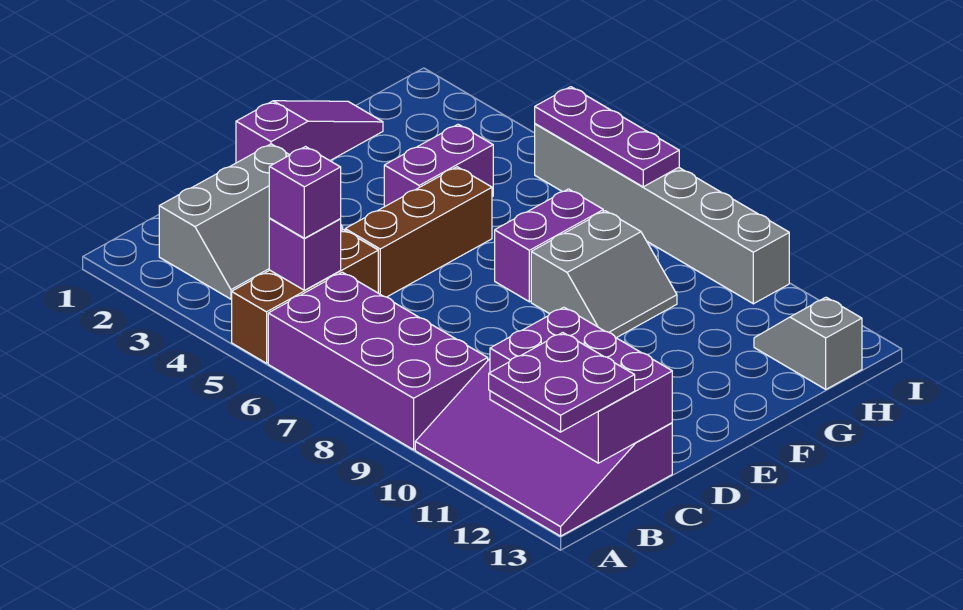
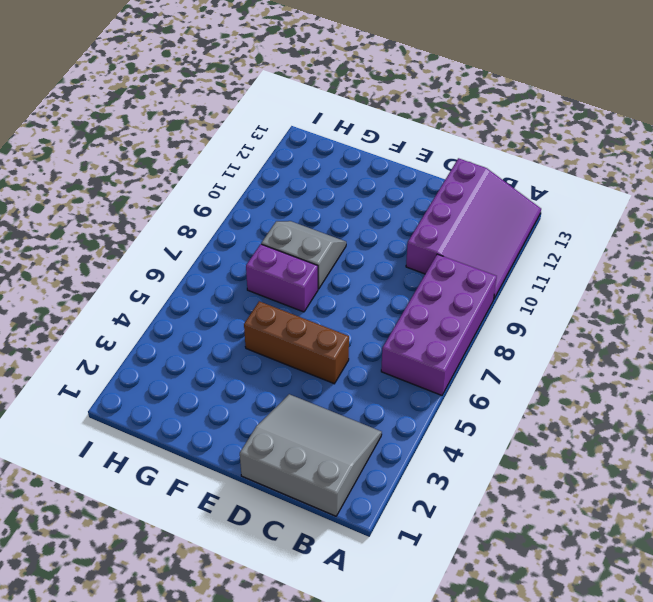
grey slope B1:D3 level 1 top 1 -> grey slope B2:D3 level 1 top 2
none -> brown brick A5:C5 level 1
none -> purple slope E1:G1 level 1 top E
none -> purple brick F4:G4 level 1

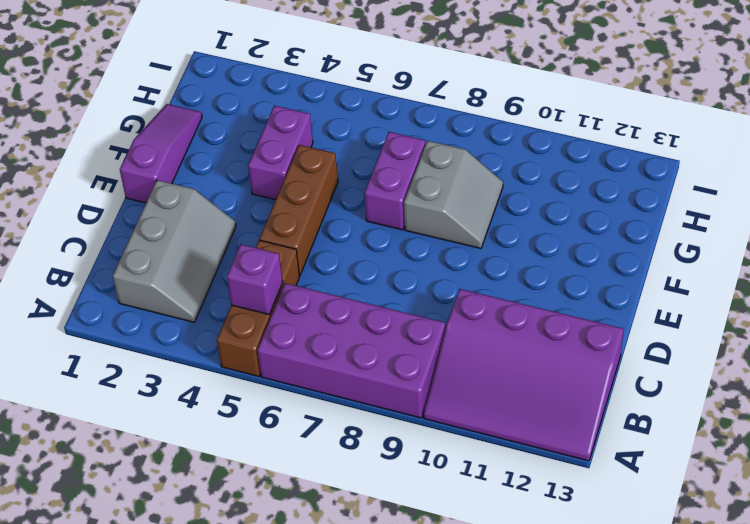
none -> grey slope H12:H13 level 1 top 13
none -> grey brick I5:I10 level 1
none -> purple brick B11:C13 level 2

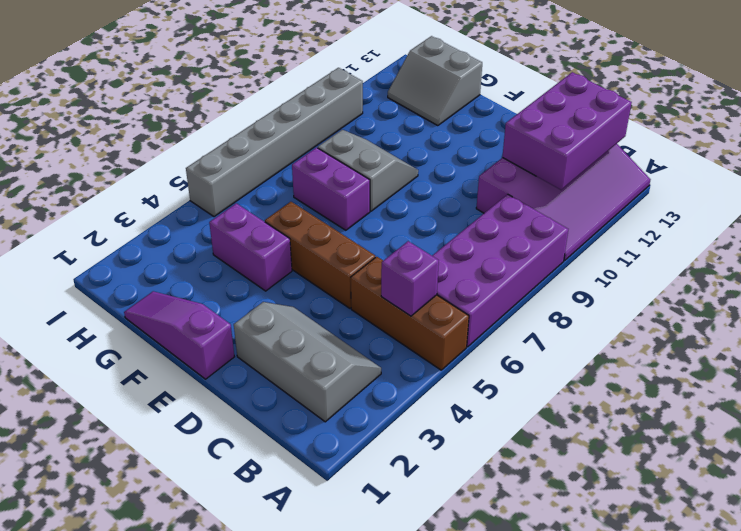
grey slope G12:H13 level 1 top 13 -> grey slope H12:H13 level 1 top 13
none -> purple plate I5:I7 level 2
none -> purple plate A12:B13 level 3
none -> purple brick B5 level 3

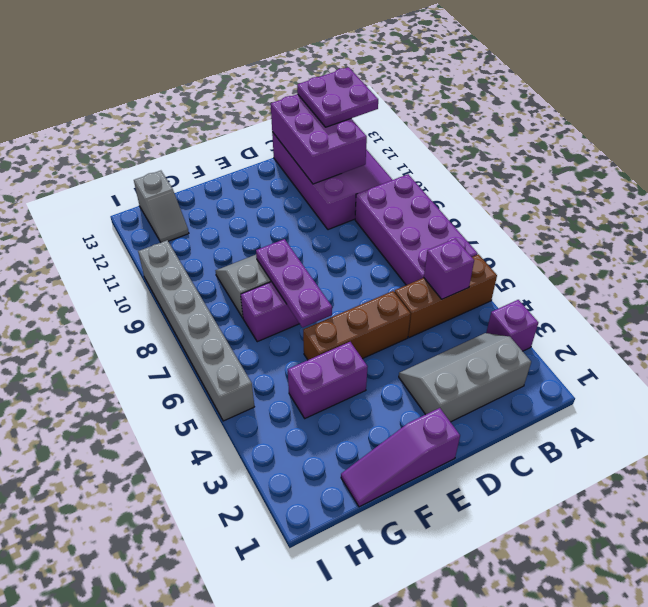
purple brick A3 level 1 -> purple brick B5 level 3
purple plate F6:F8 level 2 -> purple plate I5:I7 level 2

